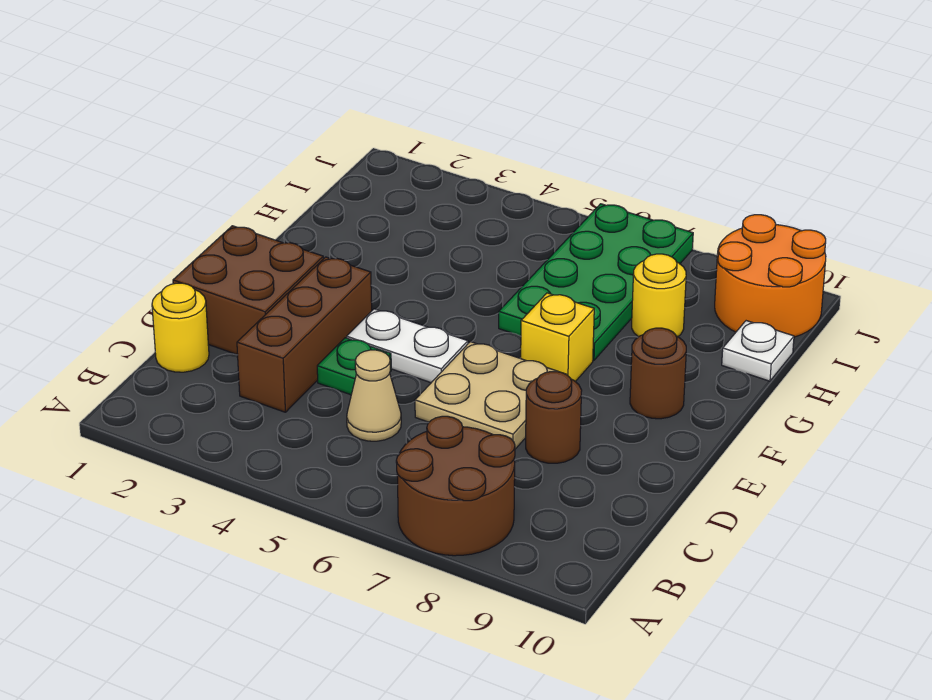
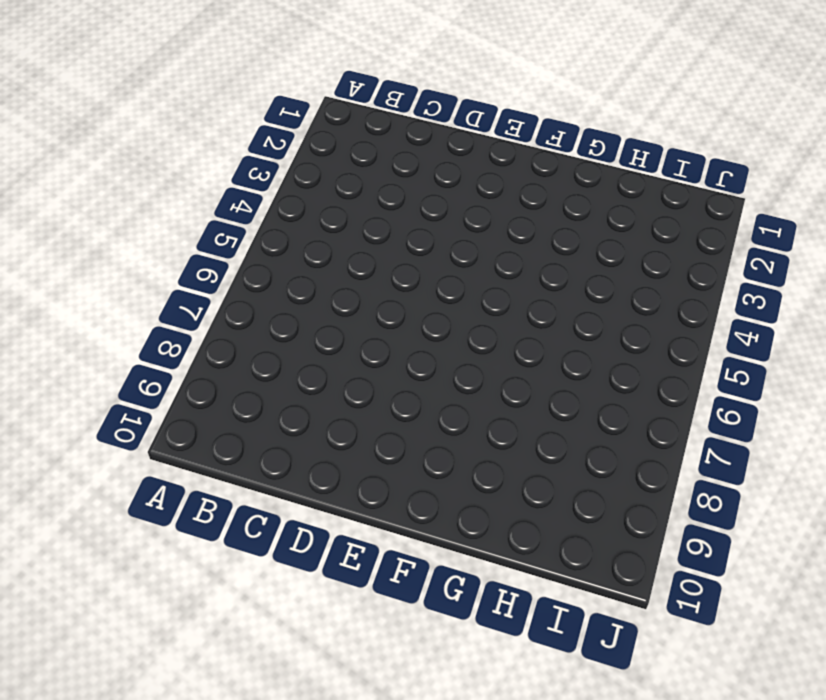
none -> brown round brick A7:B8 level 1
none -> yellow round brick C1 level 1
none -> brown brick C3:E3 level 1

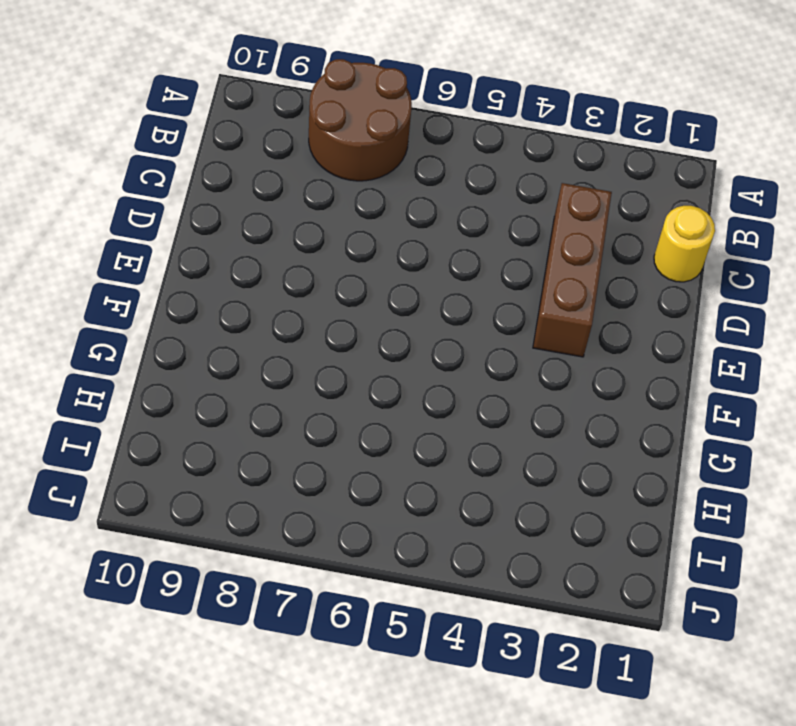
none -> tan cone C5 level 1
none -> brown brick D1:E2 level 1
none -> green plate D4 level 1

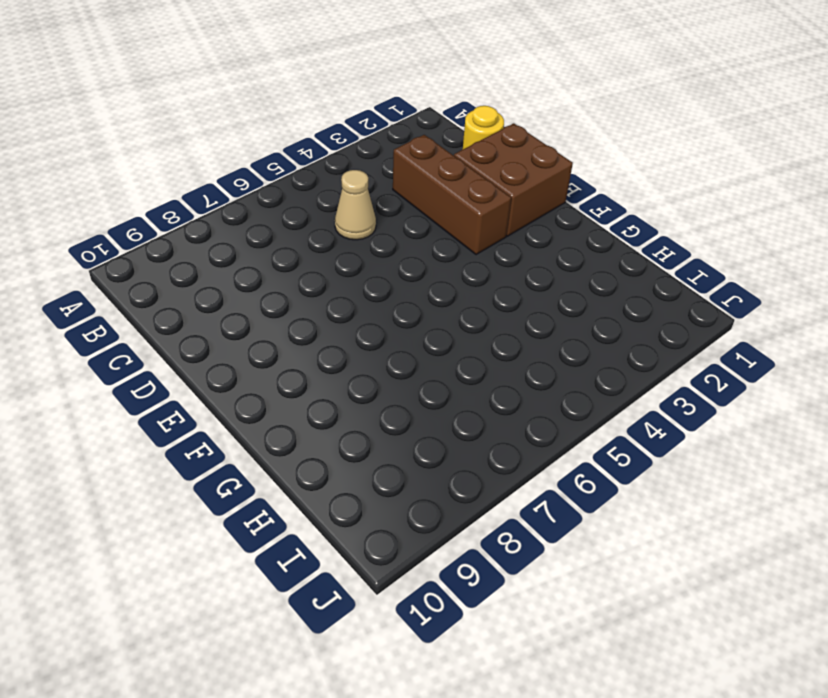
none -> brown round brick A7:B8 level 1
none -> green plate D4 level 1
none -> tan plate D6:E7 level 1

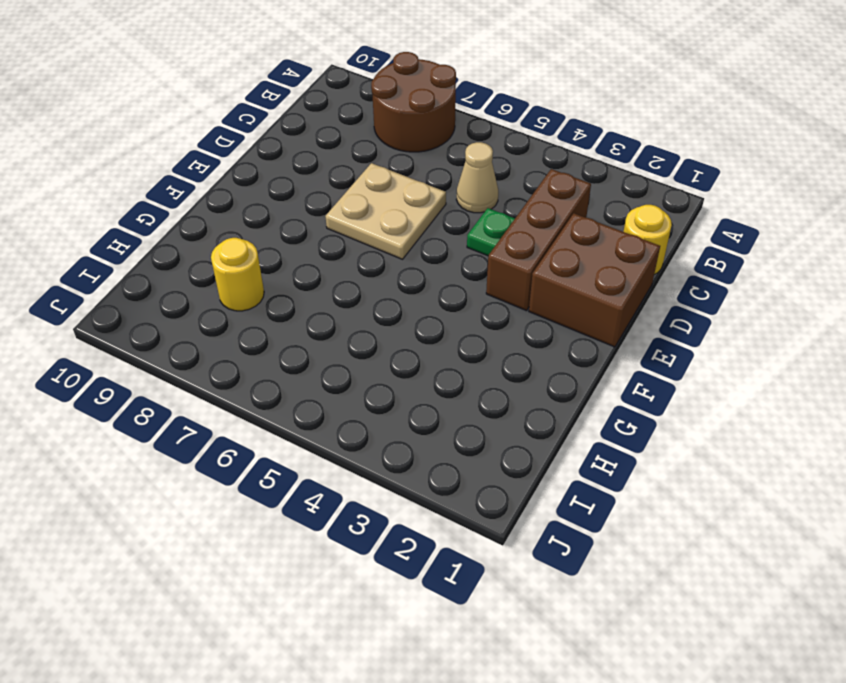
none -> brown round brick D8 level 1
none -> white plate E4:E5 level 1
none -> yellow brick F7 level 1

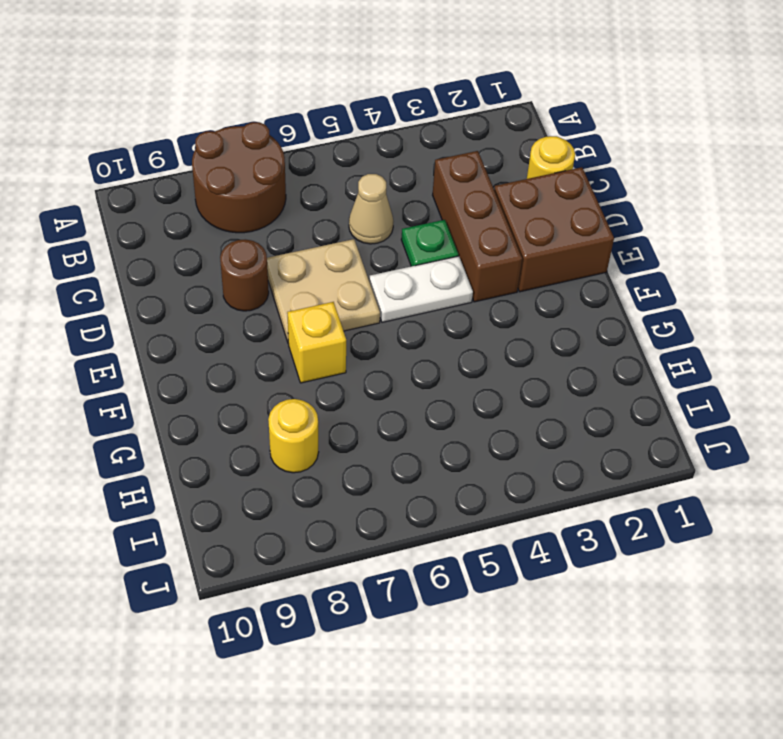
none -> brown round brick F9 level 1
none -> green plate G6:J7 level 1
none -> white plate H10 level 1

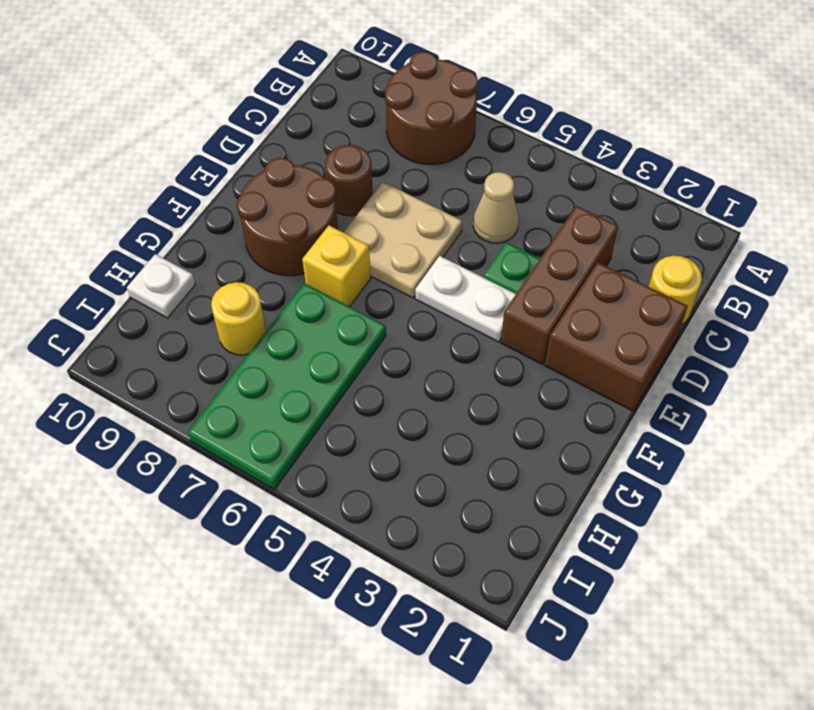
brown round brick E8:F9 level 1 -> brown round brick F9 level 1
none -> orange round brick I9:J10 level 1

